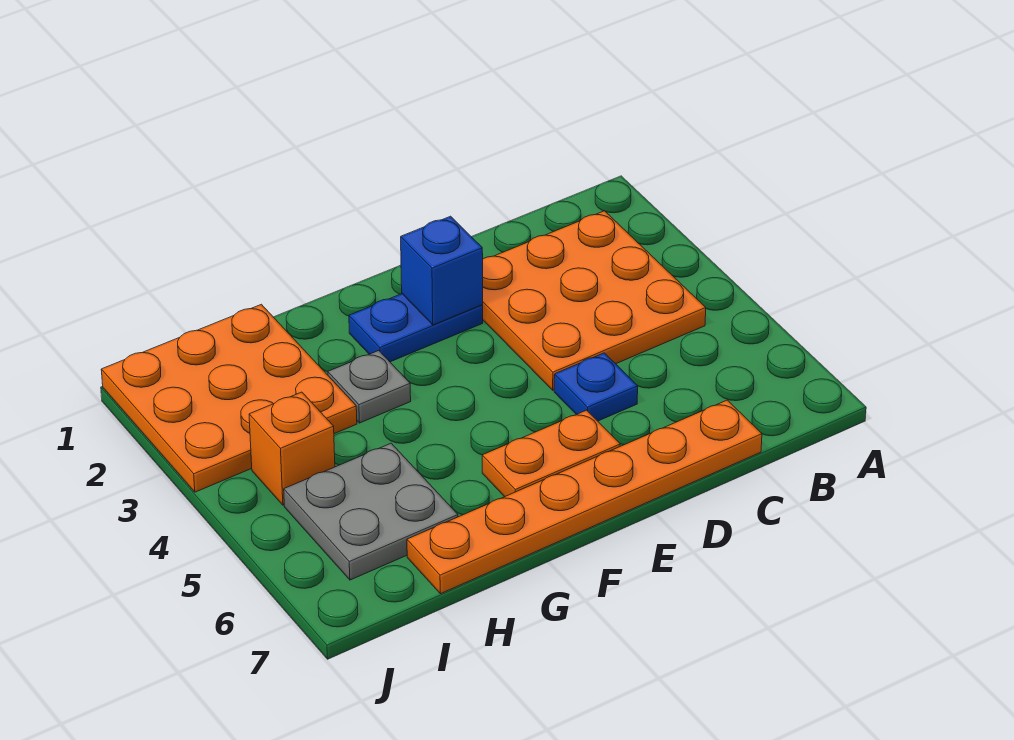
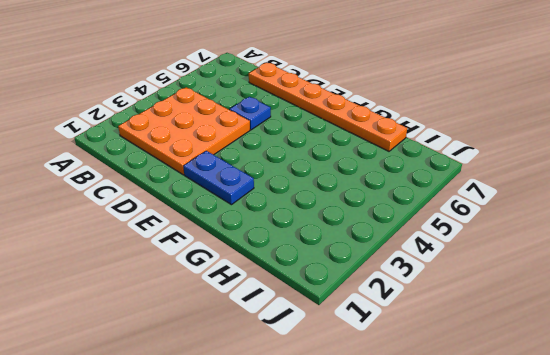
none -> orange plate E6:F6 level 1
none -> grey plate G3 level 1

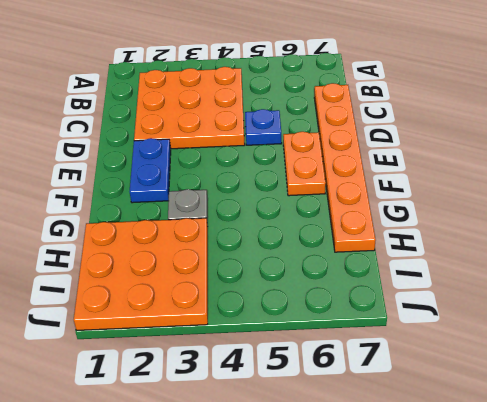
none -> grey plate H5:I6 level 1
none -> orange brick I4 level 1

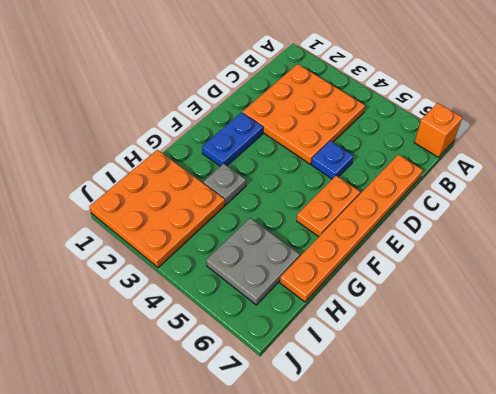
orange brick A7 level 1 -> orange brick I4 level 1
none -> blue brick E2 level 2

